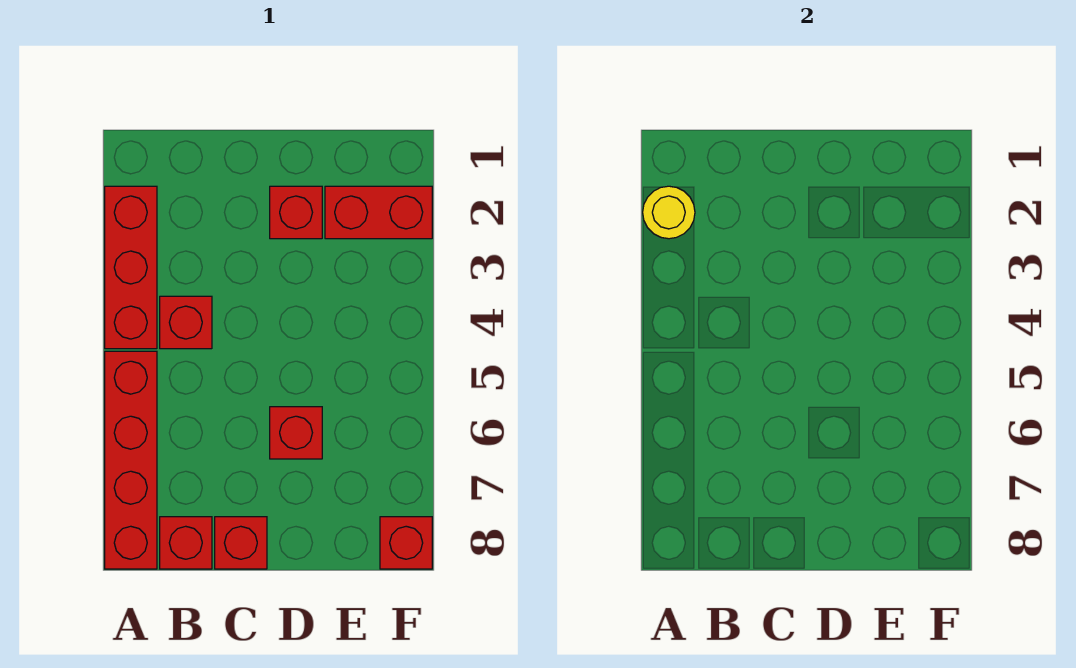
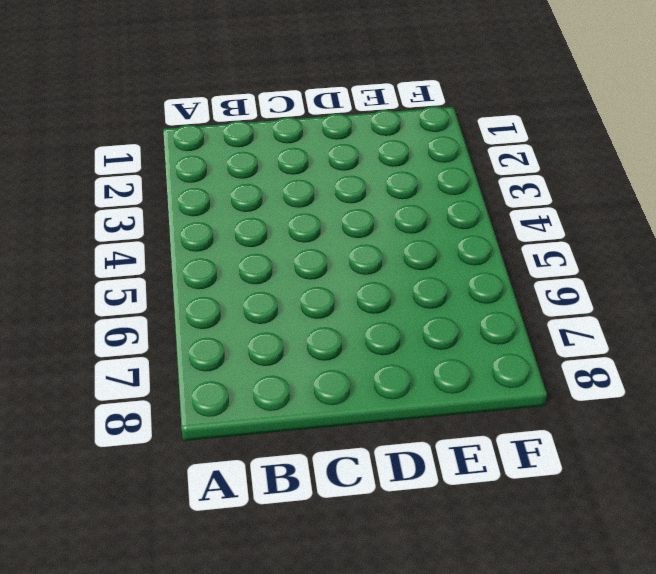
none -> red brick A2:A4 level 1
none -> red brick A5:A8 level 1

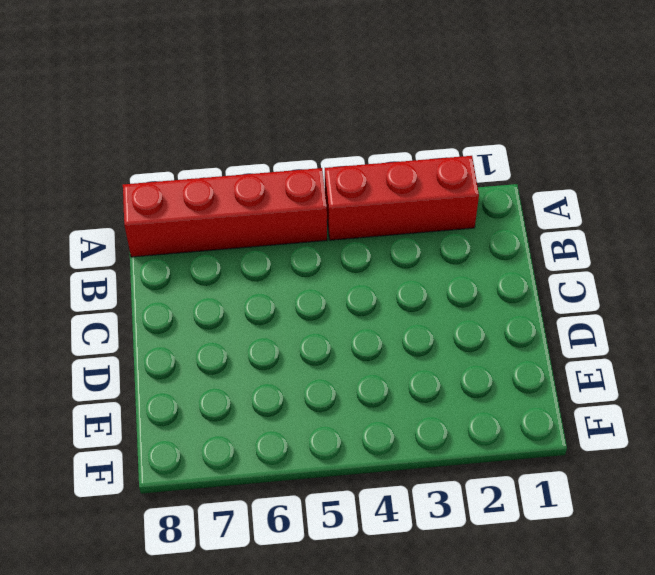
none -> red brick B4 level 1
none -> red brick B8 level 1

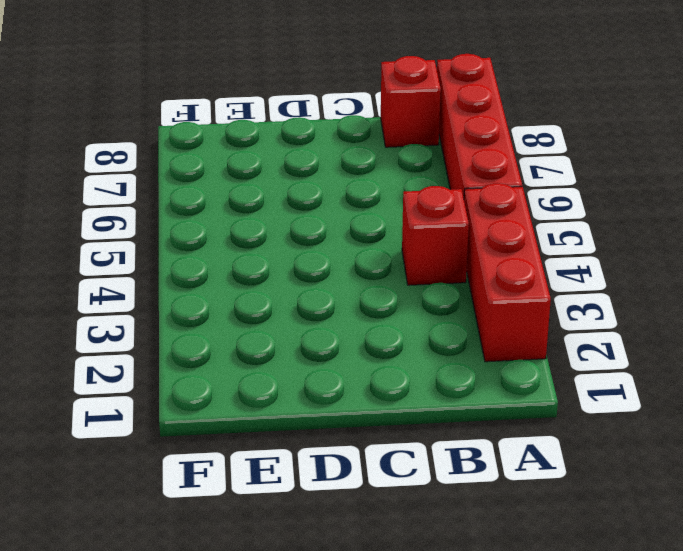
none -> red brick C8 level 1
none -> red brick D2 level 1

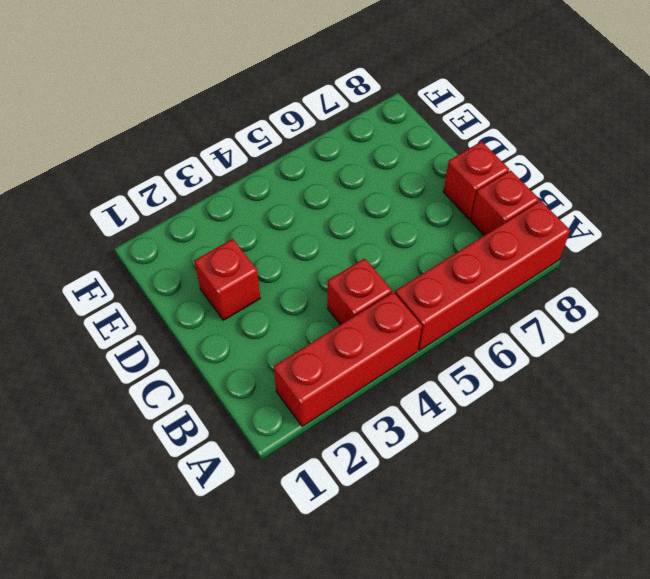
none -> red brick D6 level 1
none -> red brick E2:F2 level 1

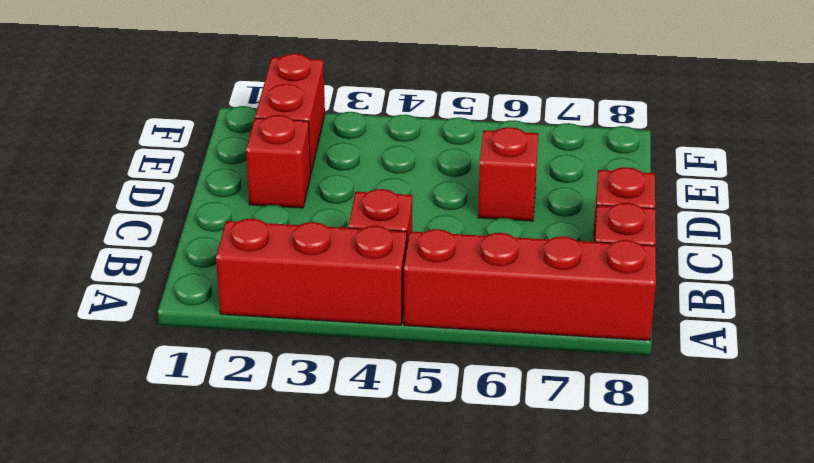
none -> red brick F8 level 1
none -> yellow round brick A2 level 2

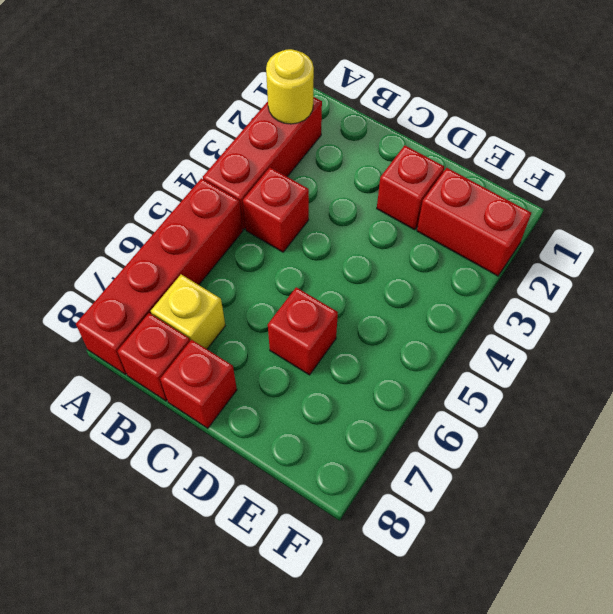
yellow brick B7 level 1 -> none
none -> red brick F8 level 1

